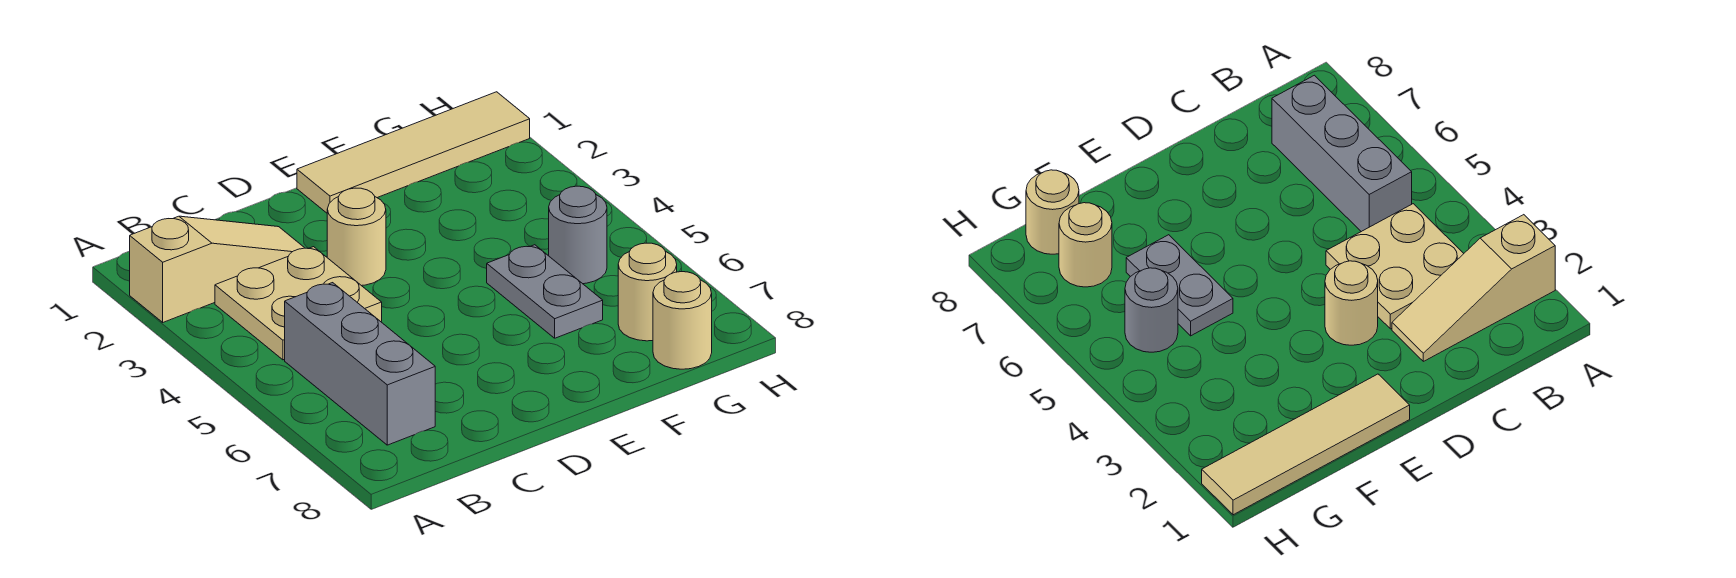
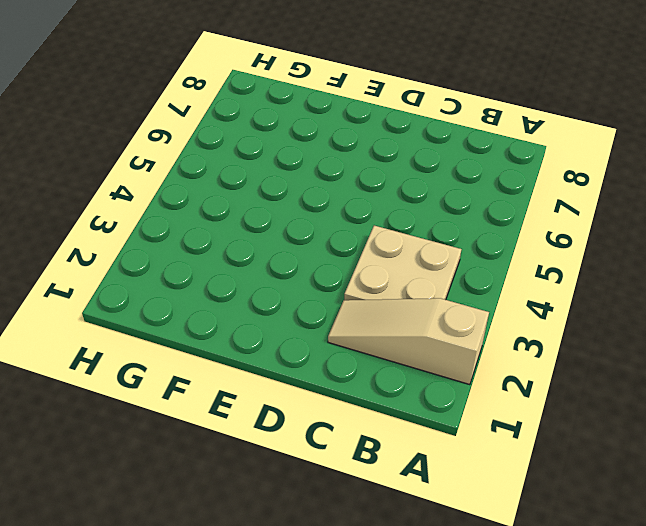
none -> grey brick B5:B7 level 1
none -> tan round brick D3 level 1

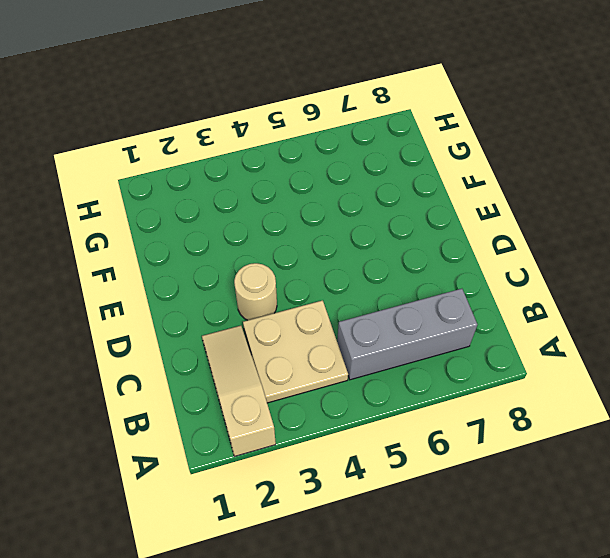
none -> tan tile E1:H1 level 1
none -> grey plate F5:F6 level 1

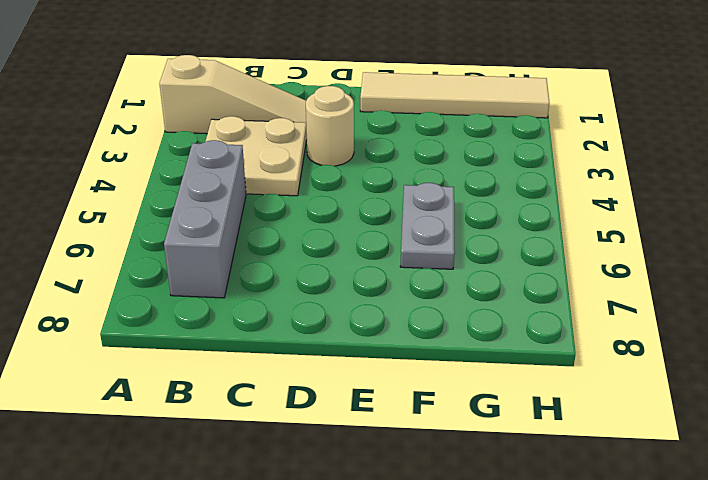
none -> grey round brick G5 level 1
none -> tan round brick G7 level 1

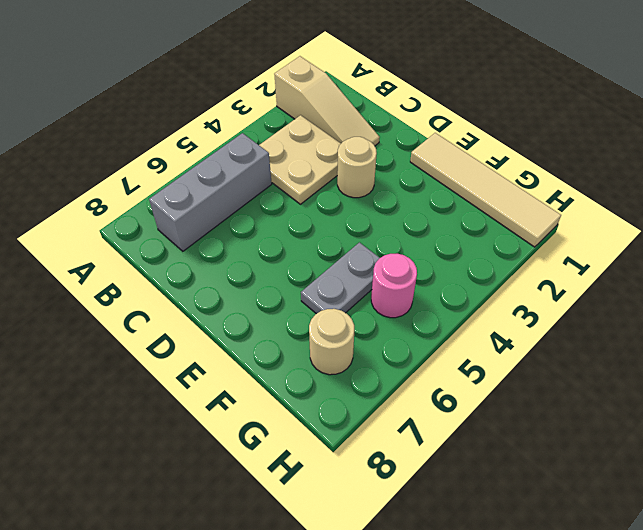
pink round brick G5 level 1 -> grey round brick G5 level 1
none -> tan round brick G8 level 1

